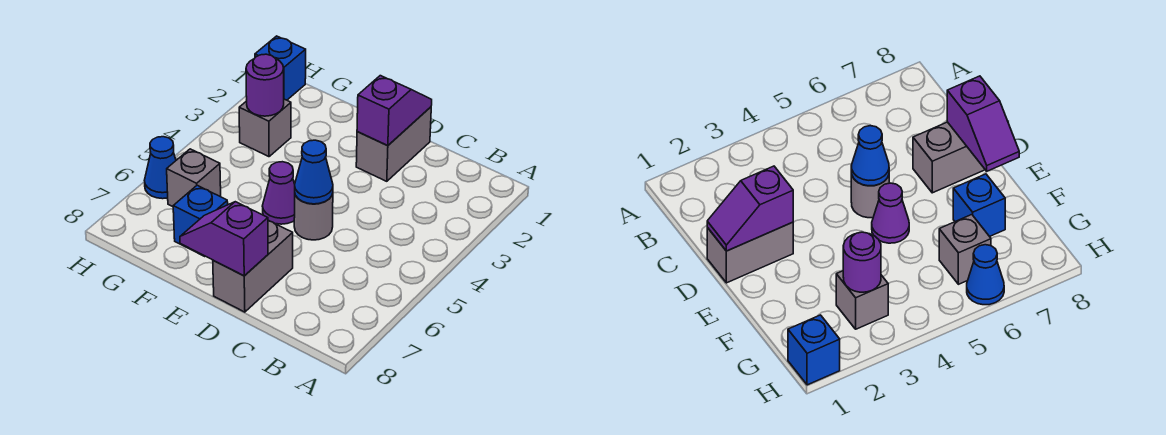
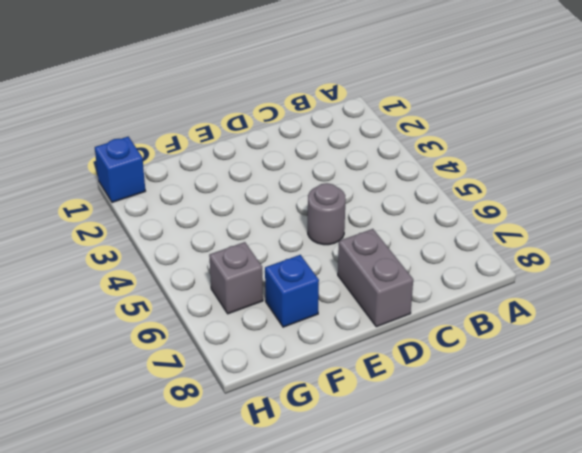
none -> grey brick D1:D2 level 1
none -> purple cone E5 level 1
none -> grey brick G3 level 1

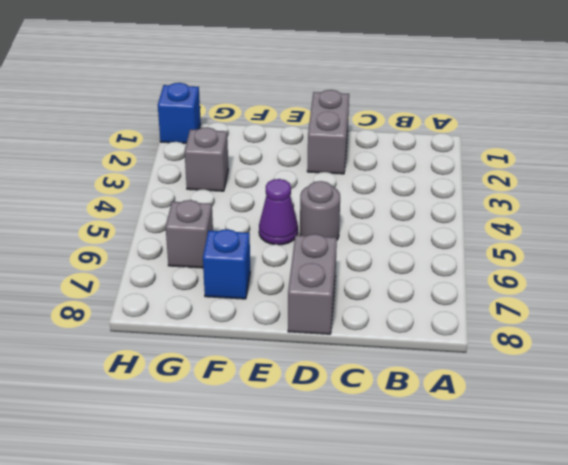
none -> blue cone H6 level 1
none -> purple slope D1:D2 level 2 top 2
none -> blue cone D5 level 2

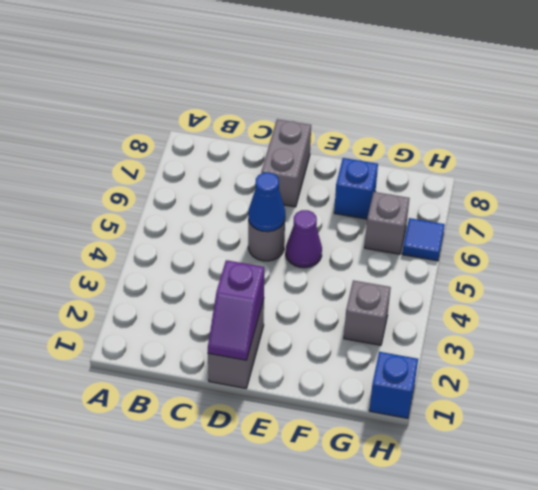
blue tile H6 level 1 -> blue cone H6 level 1
none -> purple slope D8:E8 level 2 top D
none -> purple round brick G3 level 2

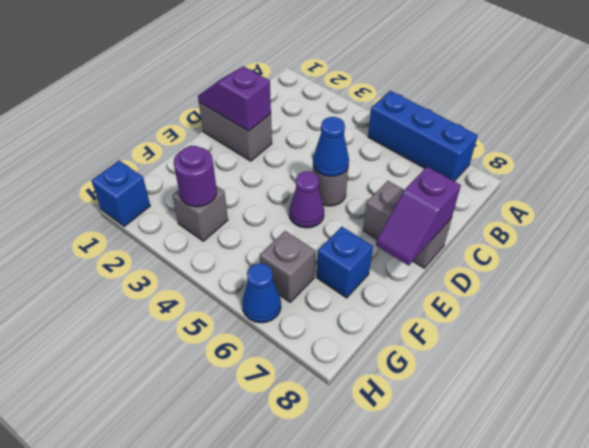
blue brick A5:A7 level 1 -> none

